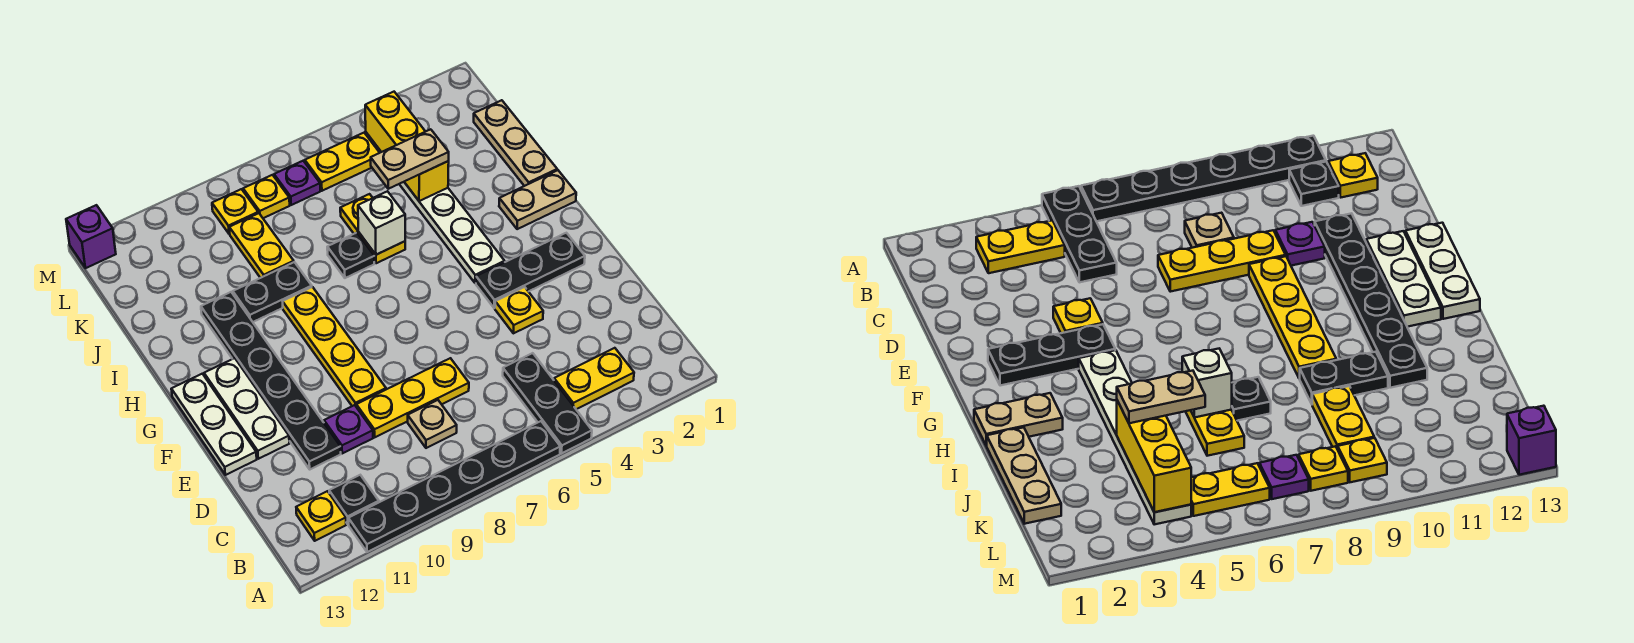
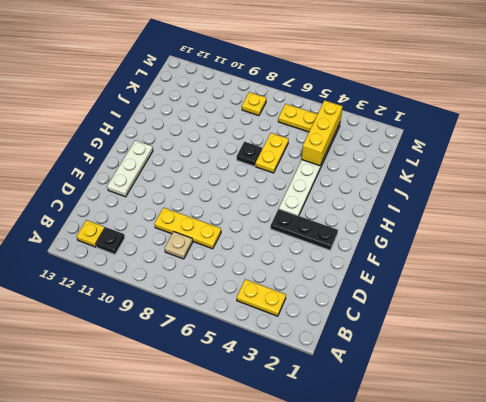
none -> black plate A5:C5 level 1
none -> black plate A6:A11 level 1
none -> purple plate D10 level 1

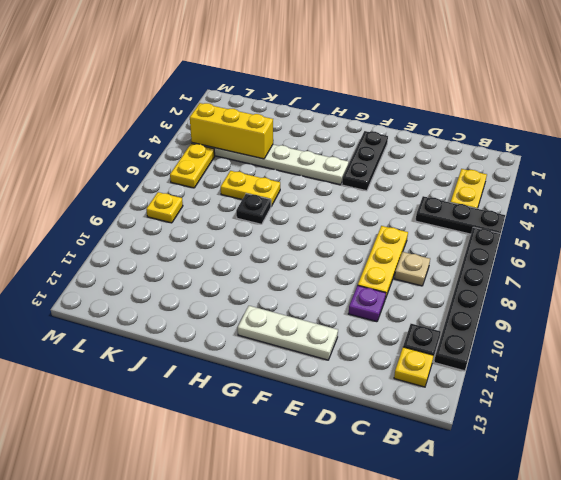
none -> black plate D11:I11 level 1
none -> yellow plate E4 level 1
none -> yellow plate E9:H9 level 1

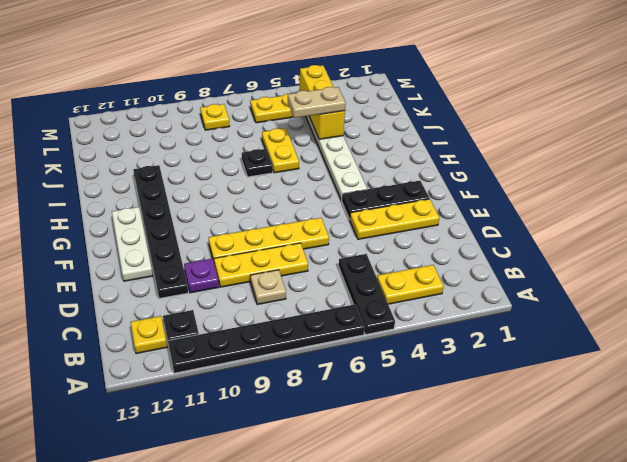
yellow plate E2:E4 level 1 -> yellow plate E4 level 1
yellow plate E6:E9 level 1 -> yellow plate E9:H9 level 1
none -> white plate E13:G13 level 1
none -> tan plate H1:H2 level 1
none -> tan plate I1:K1 level 1

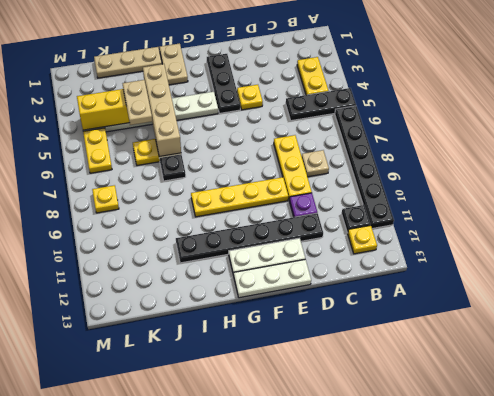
tan brick I3:I6 level 2 -> white brick I6 level 2
none -> black plate I9:I10 level 1
none -> yellow plate J9:K9 level 1
none -> purple plate L7 level 1

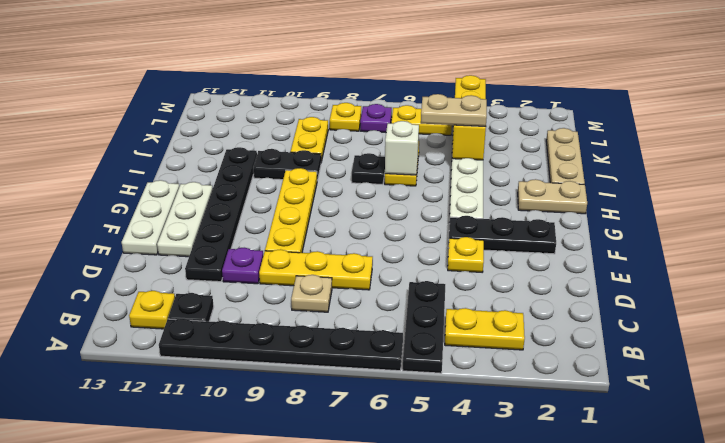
none -> yellow plate L9 level 1
none -> purple brick M13 level 1

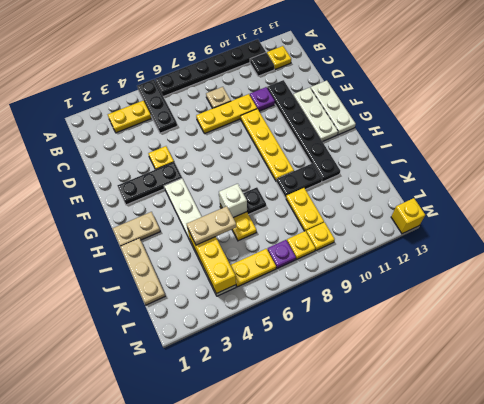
yellow brick M13 level 1 -> purple brick M13 level 1

